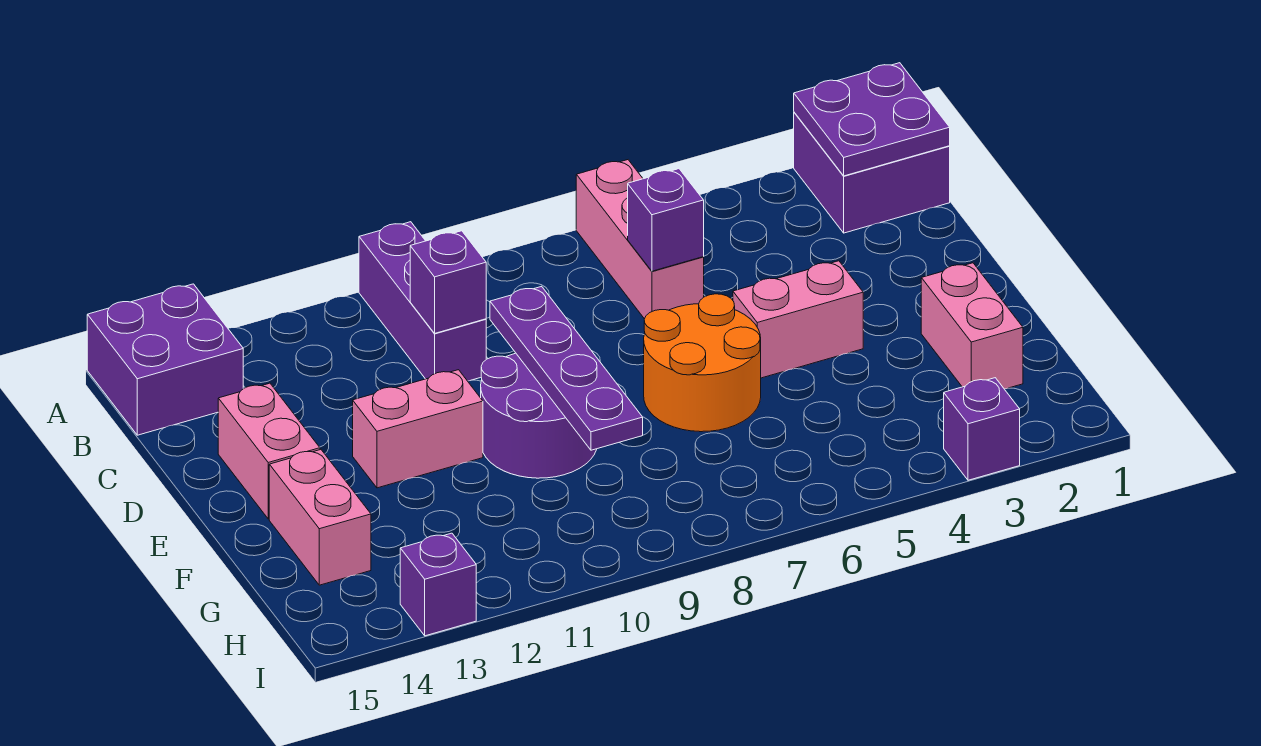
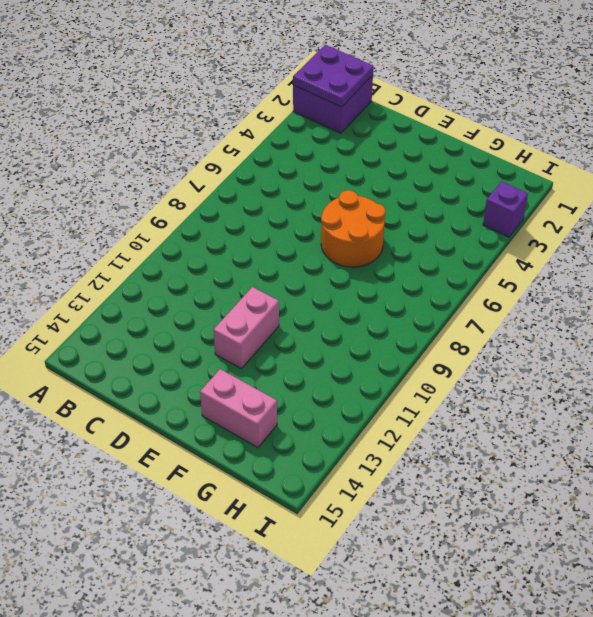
none -> pink brick A6:C6 level 1
none -> purple brick A10:C10 level 1
none -> purple brick A14:B15 level 1

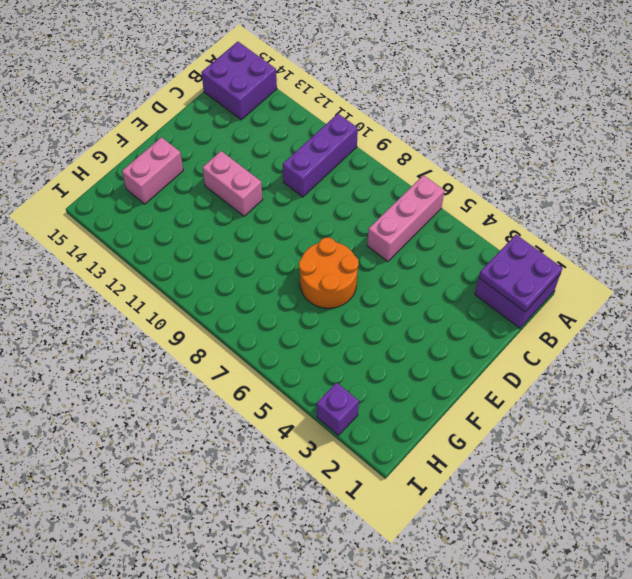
none -> pink brick D14:E14 level 1
none -> pink brick E4:E5 level 1
none -> purple round brick E9:F10 level 1

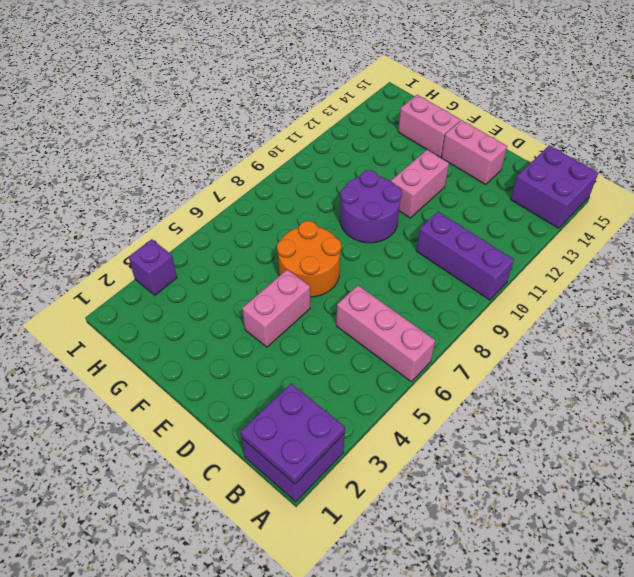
none -> pink brick F2:G2 level 1
none -> purple brick I13 level 1
none -> purple brick C6 level 2

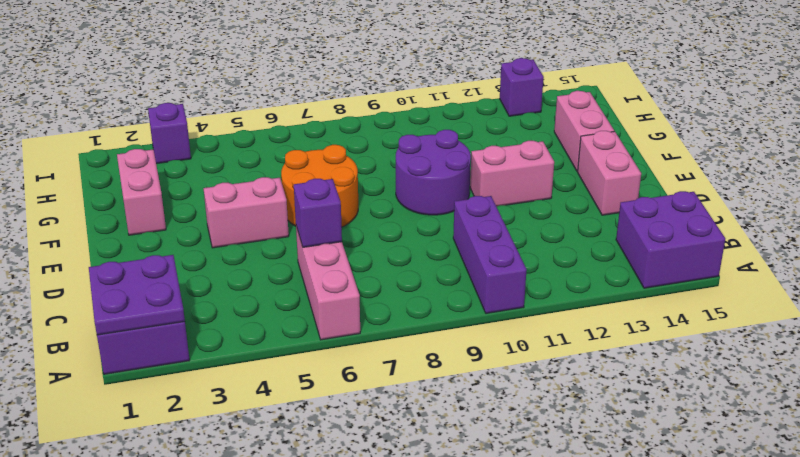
none -> purple brick C10 level 2
none -> purple plate D9:G9 level 2

